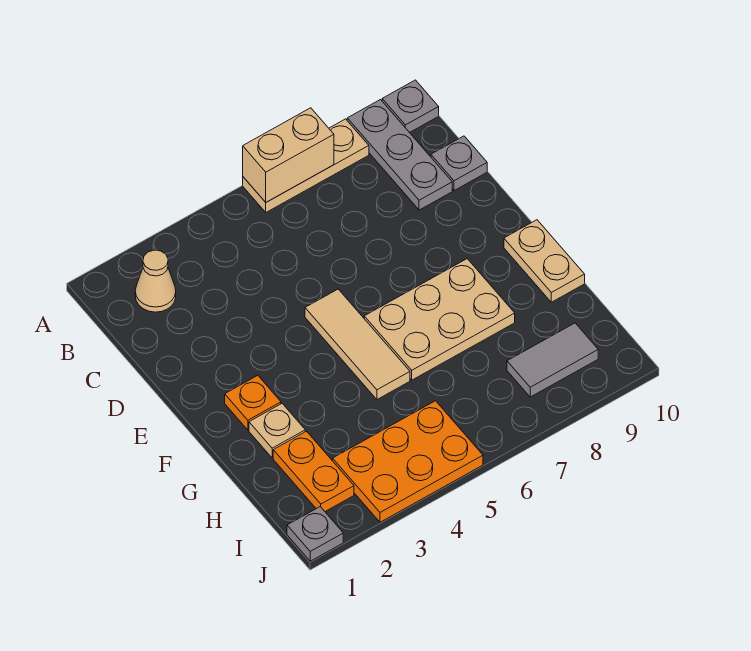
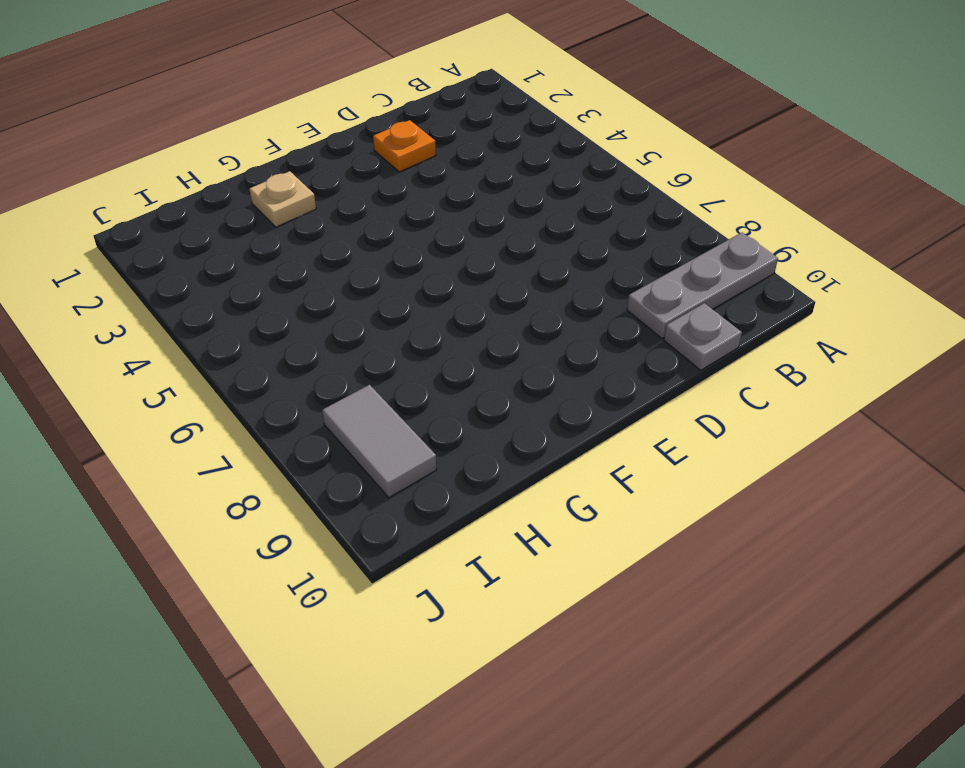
orange plate D2 level 1 -> orange plate F2 level 1
none -> tan plate A6:A8 level 1
none -> grey plate A10 level 1
none -> tan cone B2 level 1

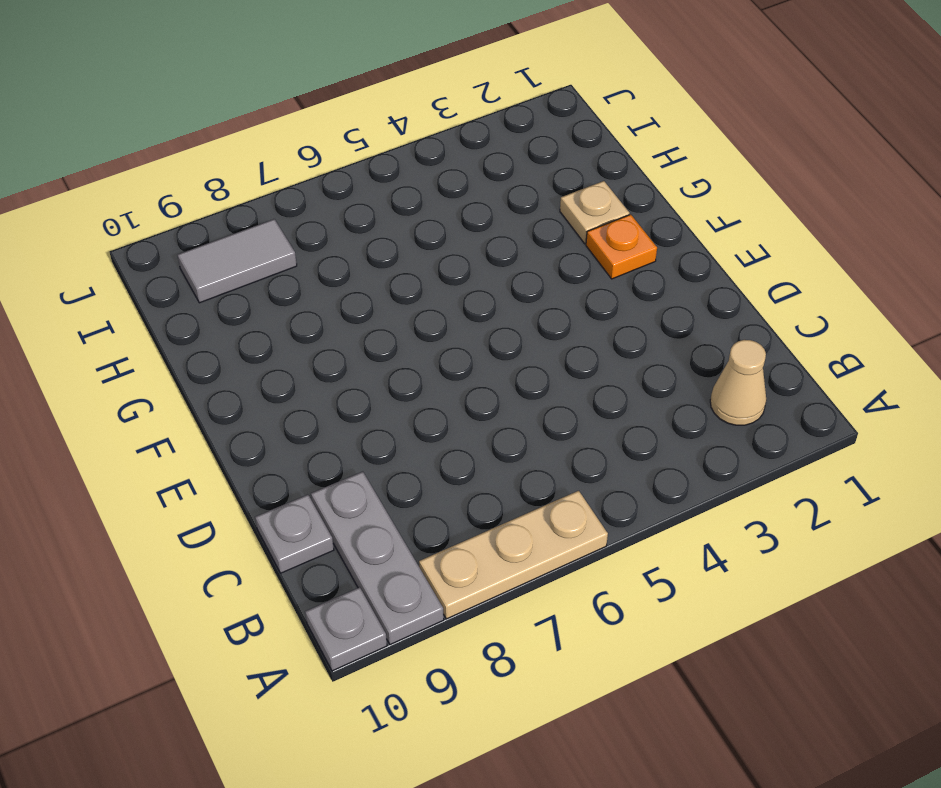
none -> tan tile E5:G5 level 1
none -> tan plate F6:G8 level 1
none -> tan plate F10:G10 level 1

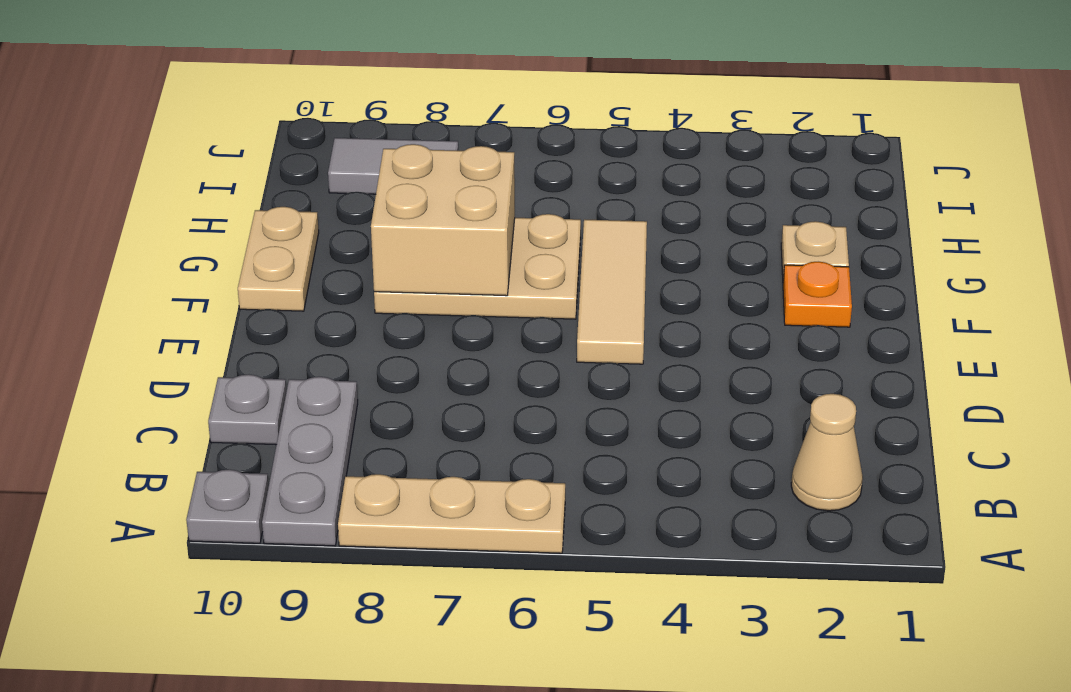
tan brick F7:G8 level 2 -> none
none -> orange plate H2:I2 level 1
none -> orange plate I3:J5 level 1
none -> grey plate J1 level 1

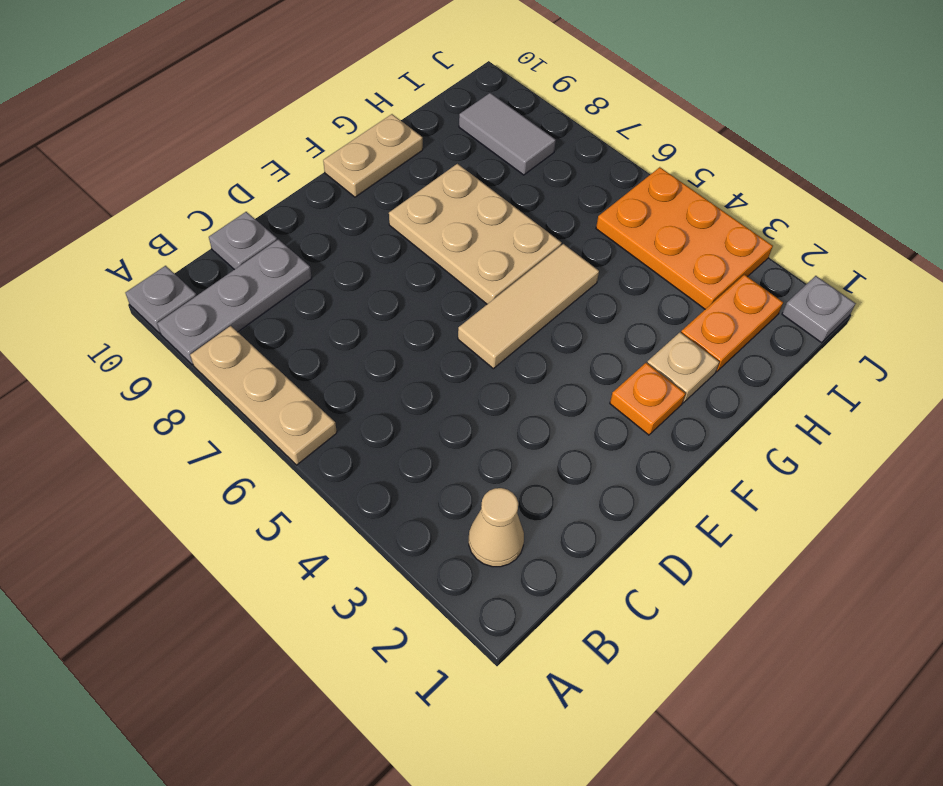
none -> tan brick A6:A7 level 2

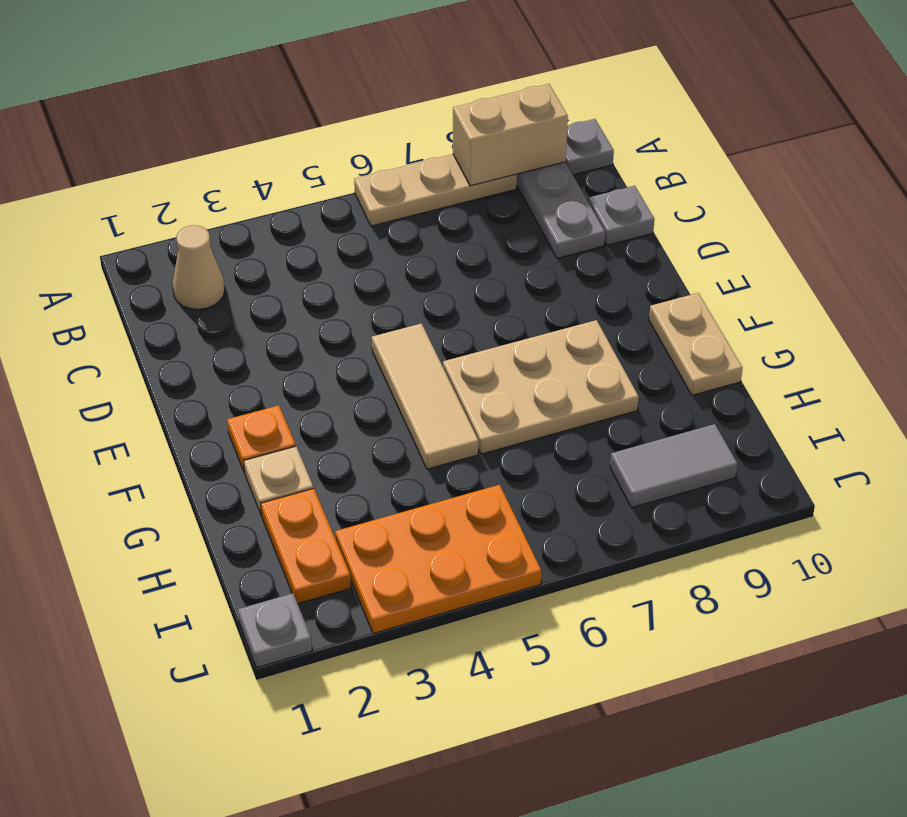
tan brick A8:A9 level 2 -> tan brick A6:A7 level 2

